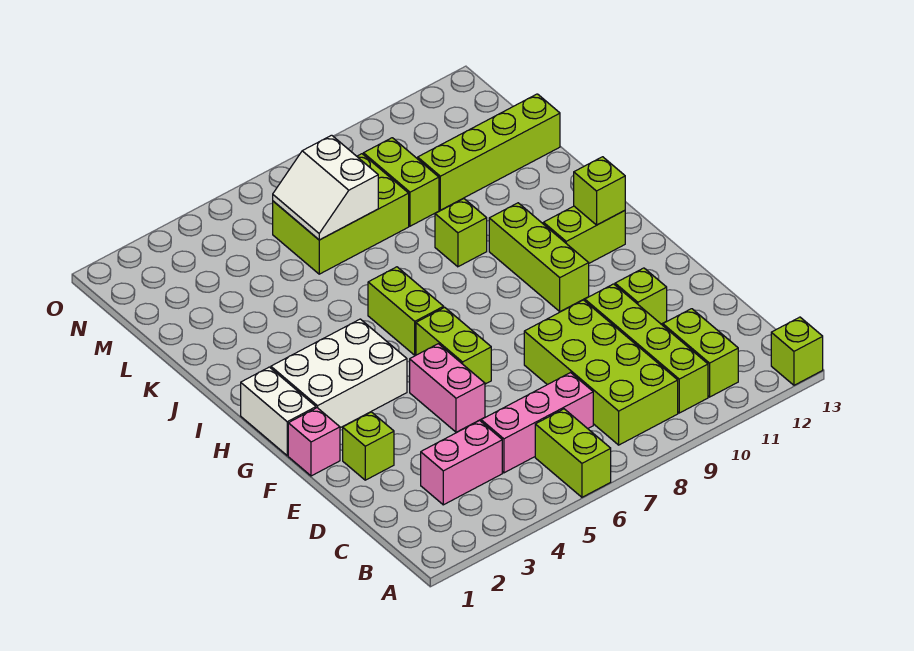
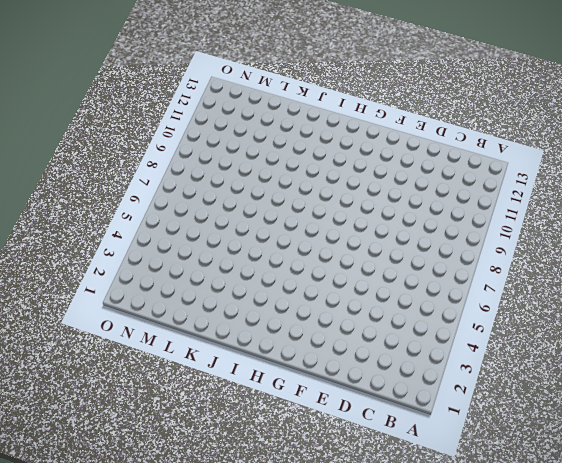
none -> lime brick A6:B6 level 1
none -> lime brick A13 level 1
none -> lime brick B8:E9 level 1

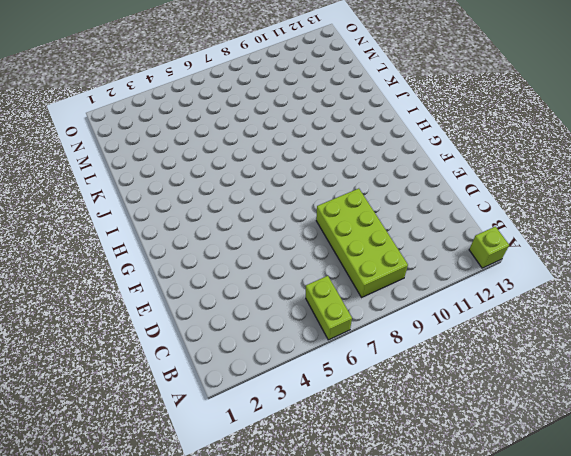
none -> lime brick B10:E10 level 1
none -> lime brick B11:C11 level 1
none -> pink brick C3:C4 level 1

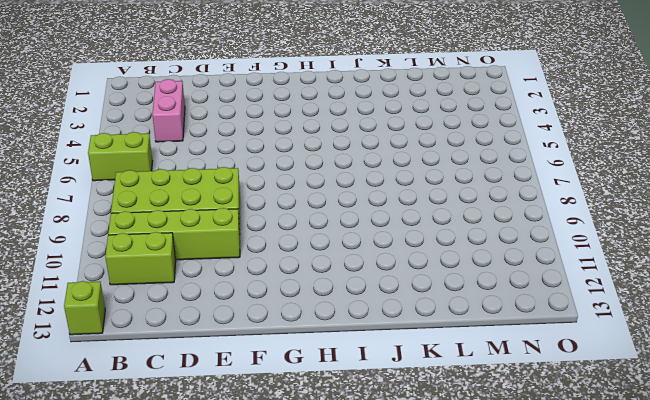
none -> pink brick C5:C7 level 1
none -> lime brick E2 level 1
none -> pink brick E5:F5 level 1

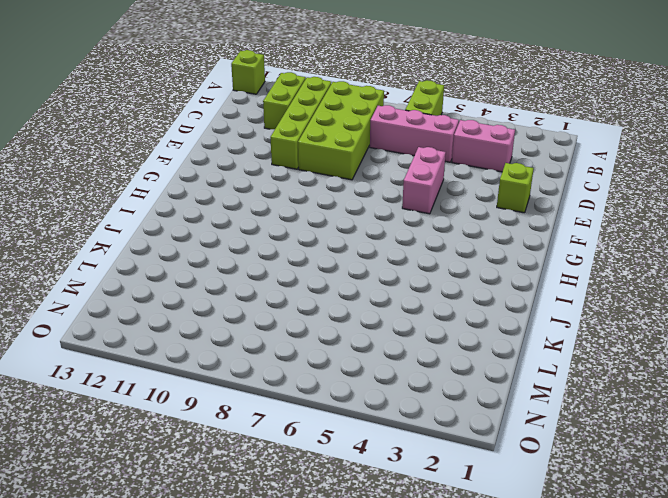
none -> lime brick E11 level 1
none -> pink brick F1 level 1
none -> lime brick F6:G6 level 1

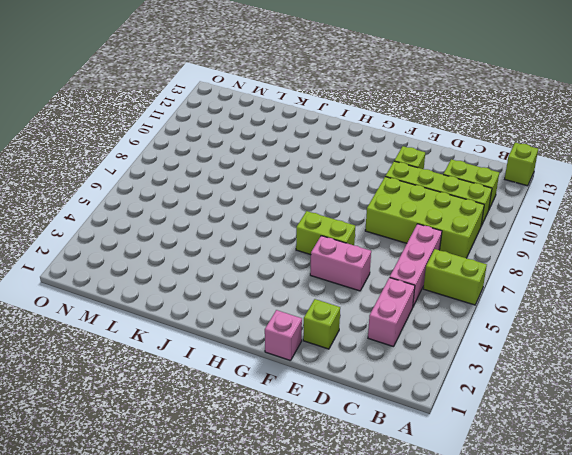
none -> white brick G1:H1 level 1
none -> white brick G2:H4 level 1
none -> lime brick G10:I10 level 1

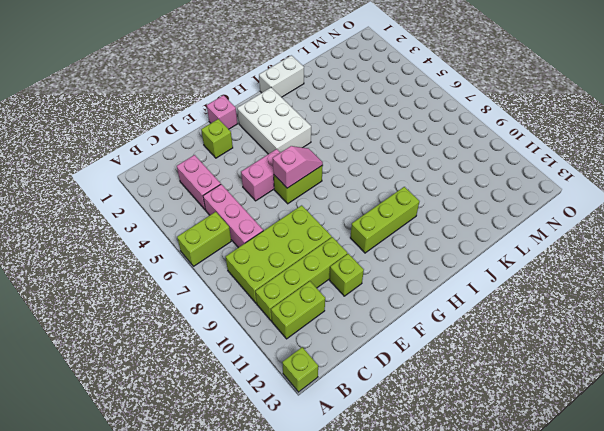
pink slope F6:G6 level 2 top F -> none
white brick I1:J1 level 1 -> white brick G1:H1 level 1
none -> lime brick H6:I6 level 1
none -> lime brick H11:H12 level 1
none -> lime brick J9 level 1

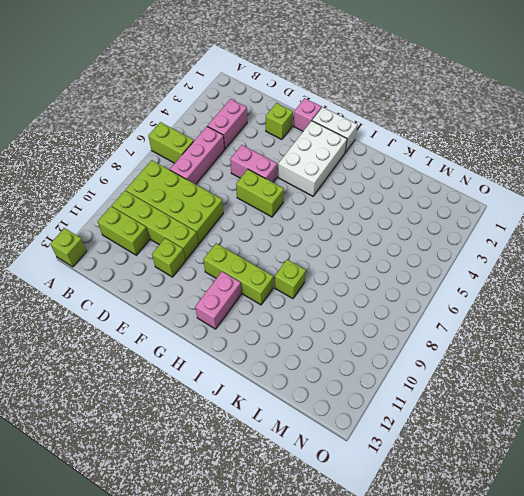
pink brick H11:H12 level 1 -> lime brick H11:H12 level 1
none -> lime brick H6:I6 level 1
none -> lime brick L6:M8 level 1
none -> lime brick L9:M9 level 1

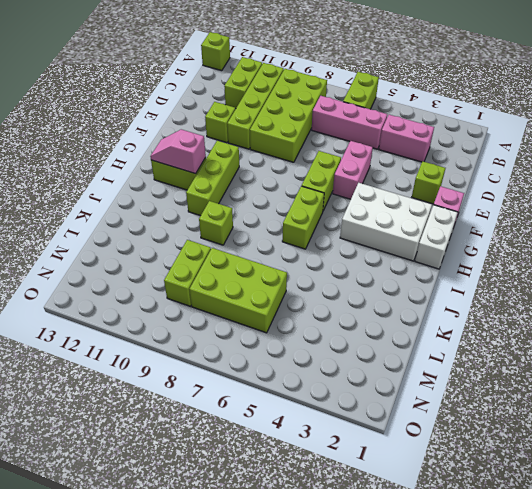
pink slope H11:H12 level 2 top 11 -> lime brick H12 level 2
none -> lime brick L10:L13 level 1
none -> white slope L6:M7 level 2 top 7

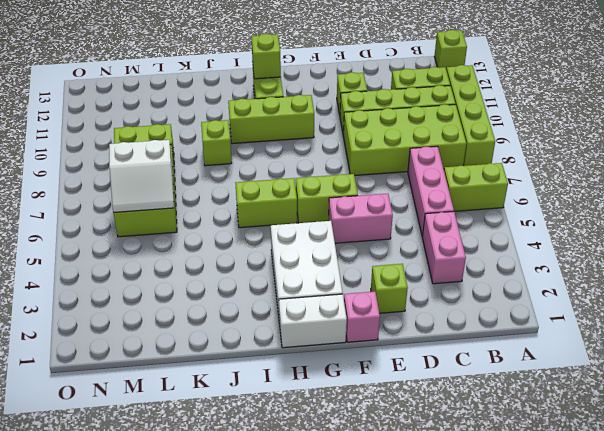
lime brick A8:A11 level 1 -> lime brick L10:L13 level 1

